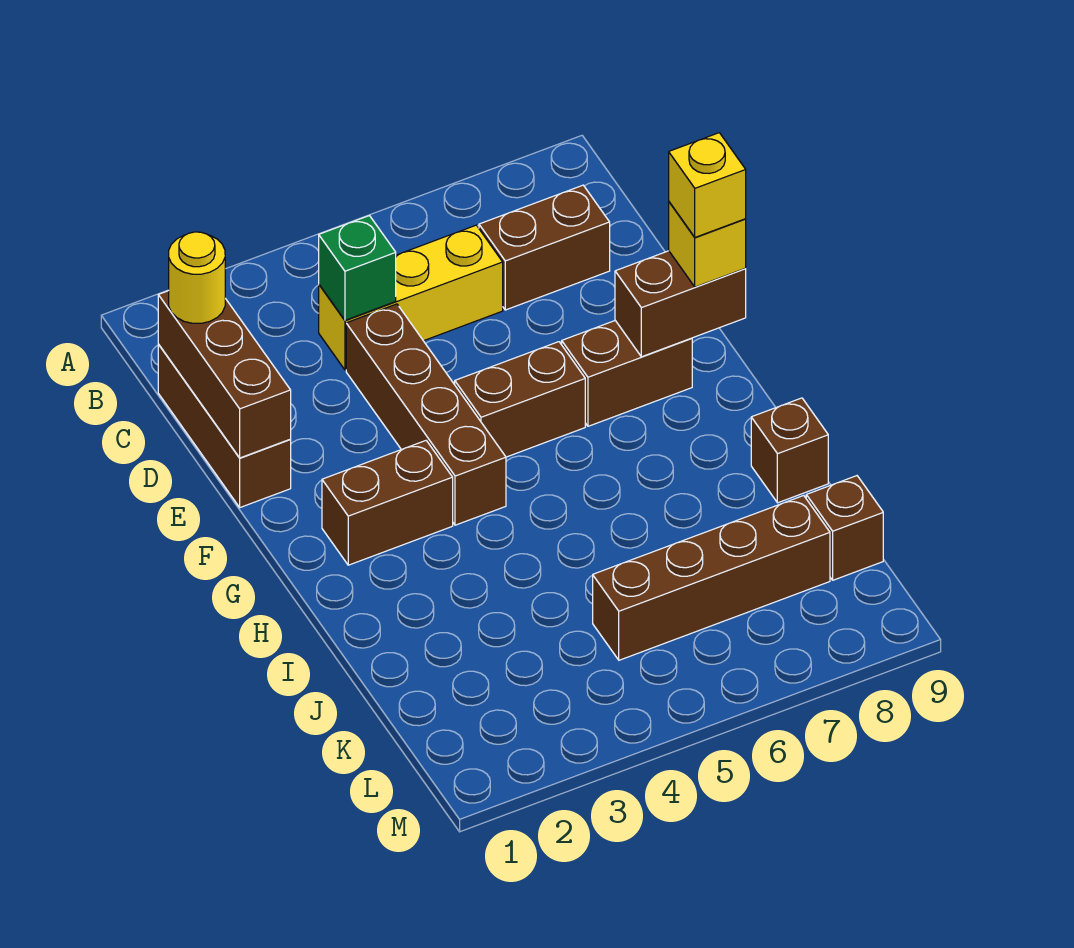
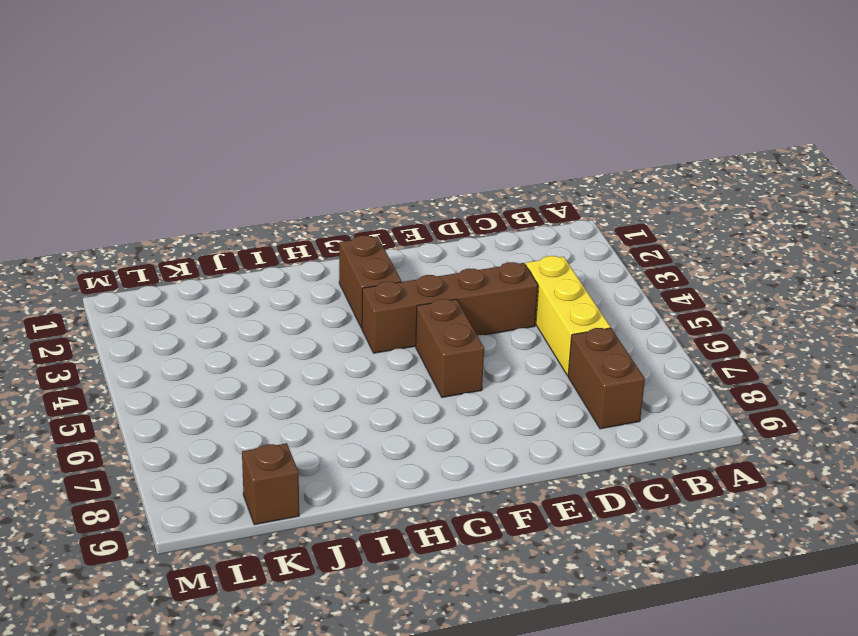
none -> brown brick C1:E1 level 1
none -> brown brick F7:F8 level 1
none -> brown brick I9 level 1

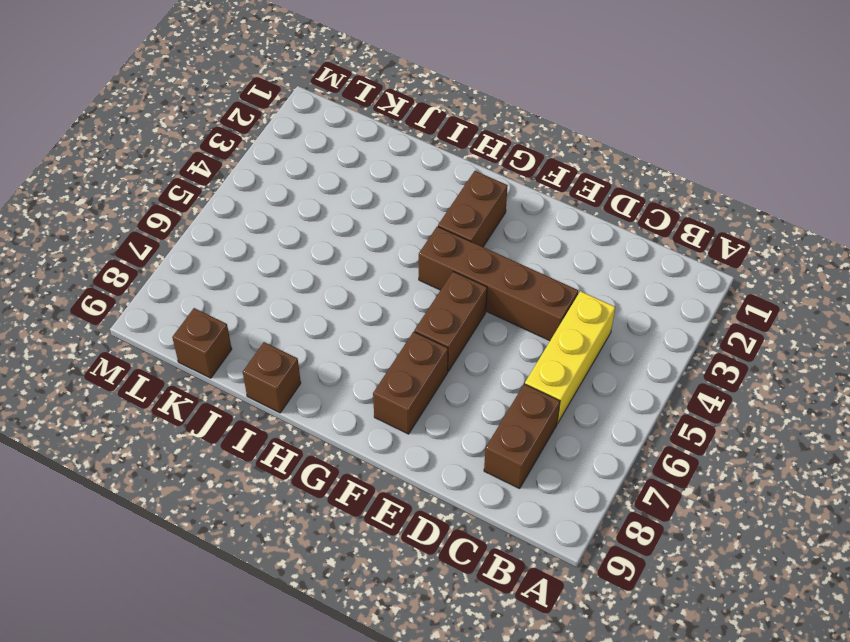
none -> brown brick C1:E1 level 1
none -> brown brick K5:K8 level 1
none -> brown brick C1:E1 level 2

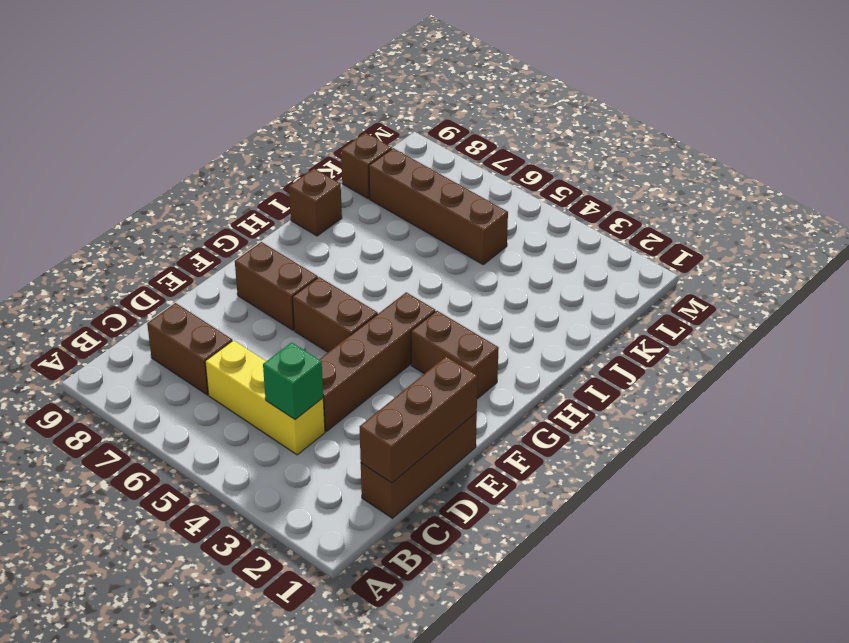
none -> brown brick F8:F9 level 2
none -> yellow round brick C1 level 3
none -> yellow brick F9 level 3

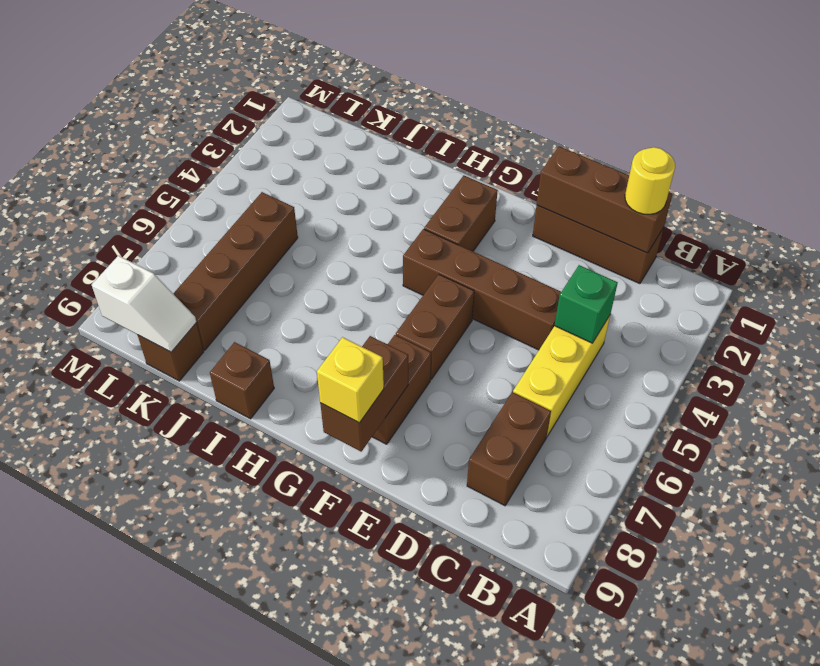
white slope K9:L9 level 2 top L -> none
none -> yellow brick F9 level 4

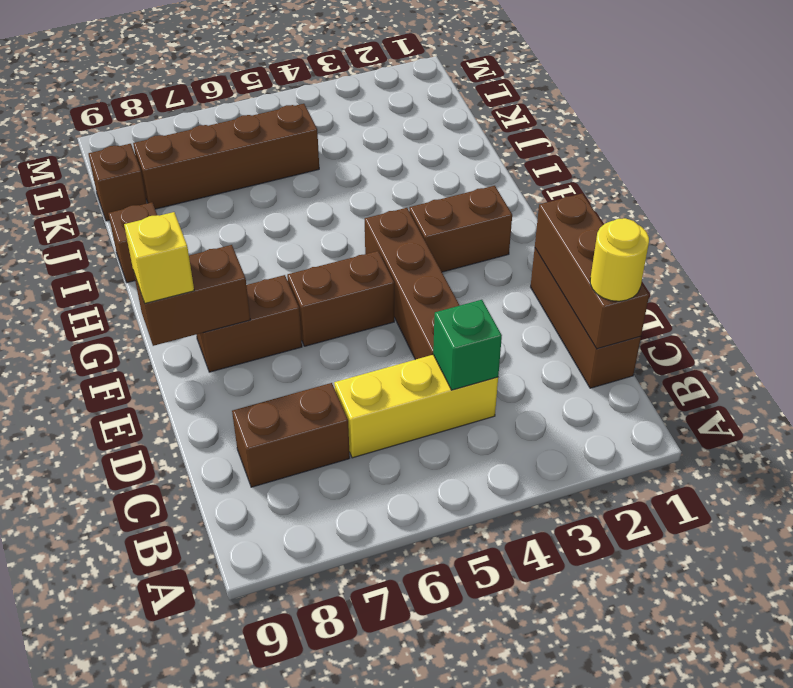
none -> yellow brick F9 level 4

